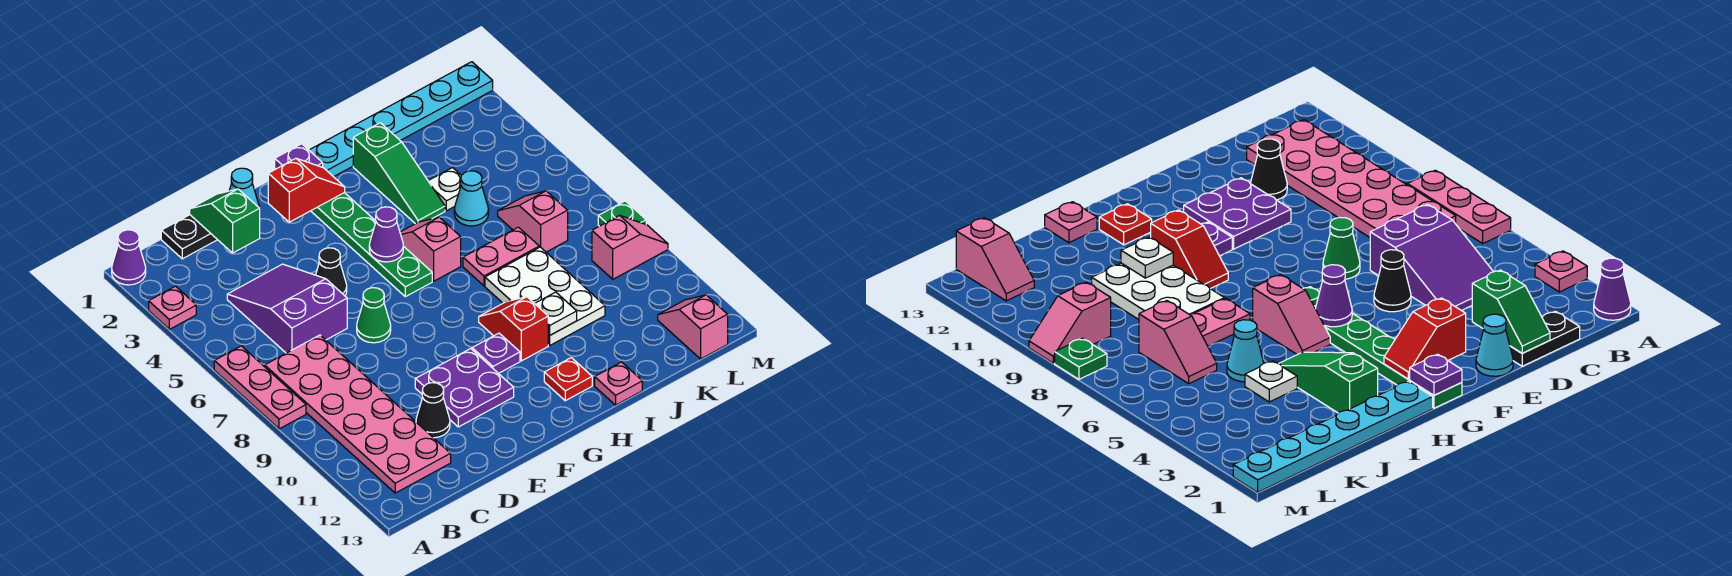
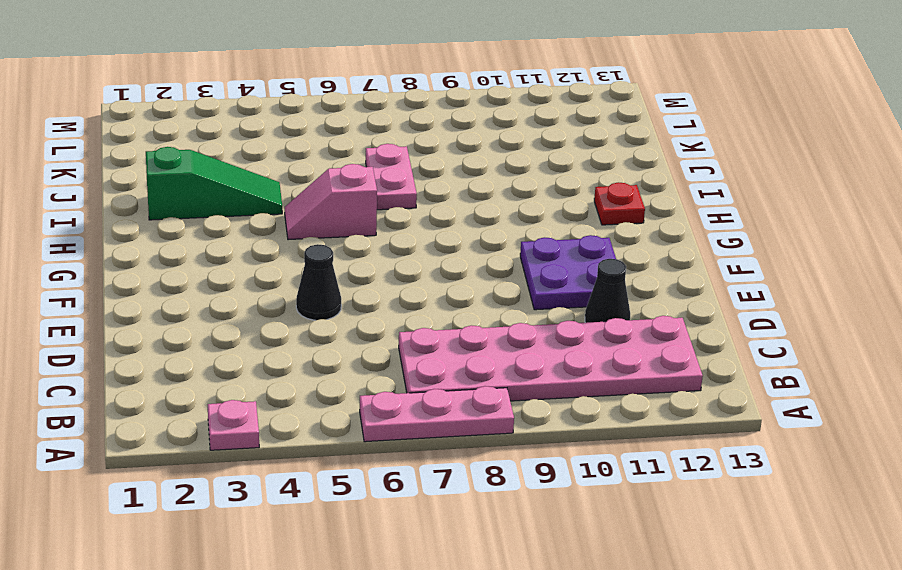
none -> purple cone A1 level 1
none -> black plate C1:D1 level 1
none -> purple slope C4:D6 level 1 top 6
none -> cyan cone E1 level 1

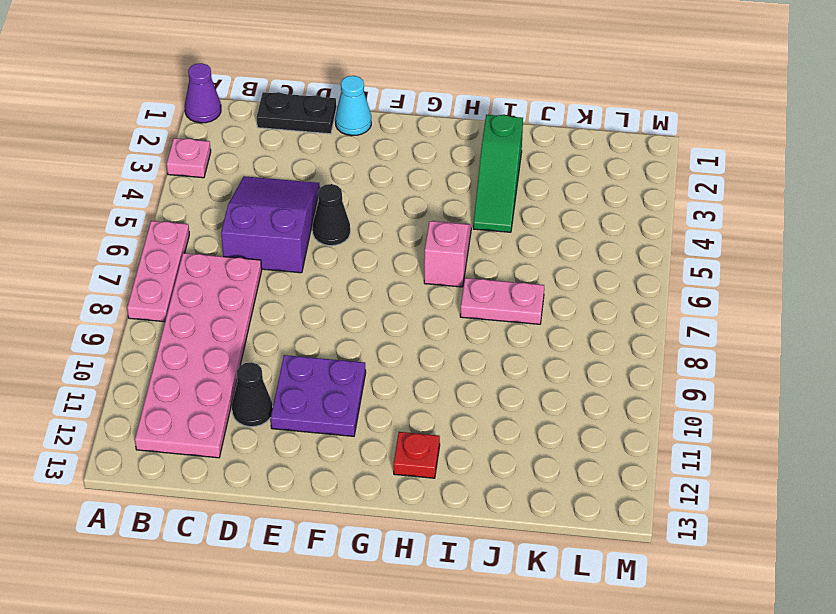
none -> green cone E7 level 1
none -> green plate G1:G6 level 1
none -> purple plate G10 level 1
none -> cyan plate H1:M1 level 1

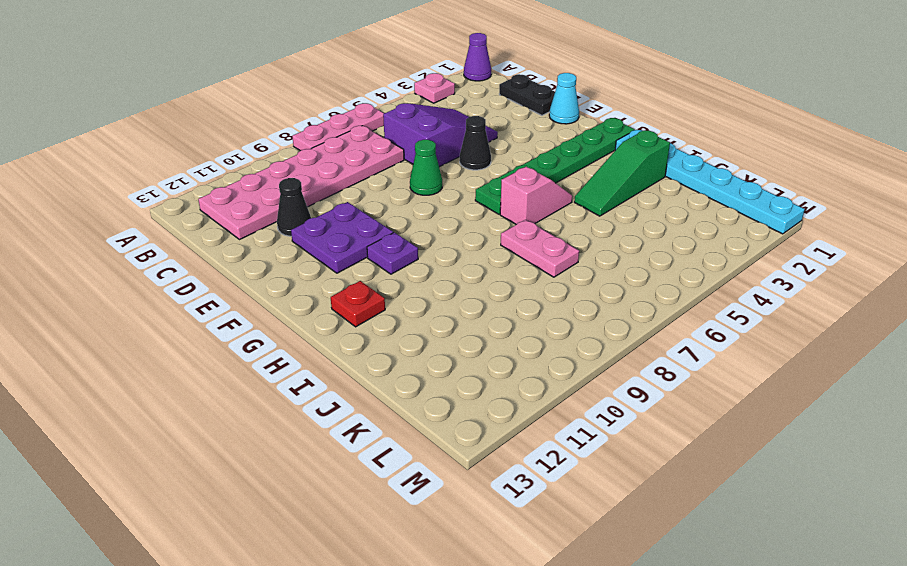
none -> red slope H9:H10 level 1 top 10
none -> white plate I8:J10 level 1
none -> pink plate I13 level 1
none -> white plate J4 level 1

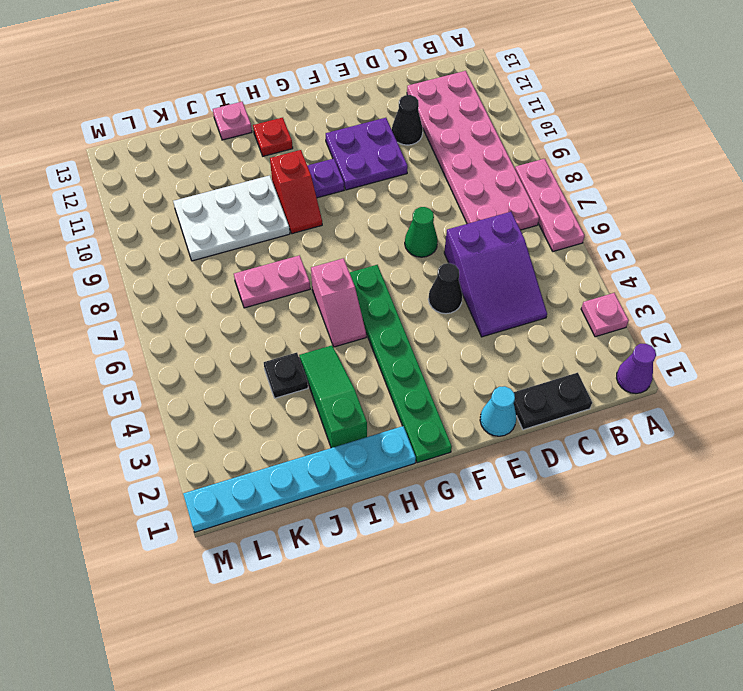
white plate I9:K10 level 1 -> white plate I8:J10 level 1
black plate J4 level 1 -> white plate J4 level 1
none -> cyan cone J5 level 1
none -> pink slope K6:K7 level 1 top 7
none -> pink slope L9:M9 level 1 top L
none -> pink slope L12:L13 level 1 top 13

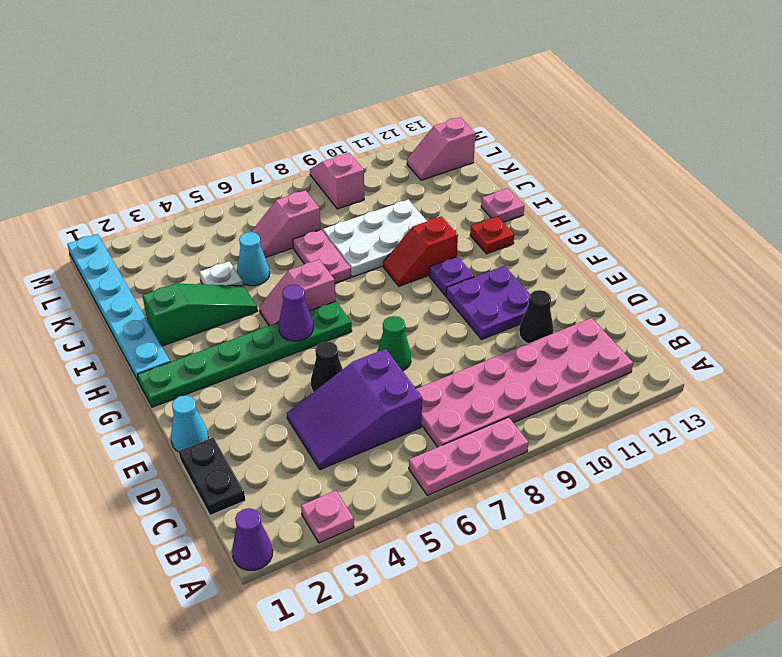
none -> green plate M8 level 1
none -> green slope D1:D2 level 2 top 2
none -> red slope F2:G2 level 2 top F
none -> purple plate G1 level 2

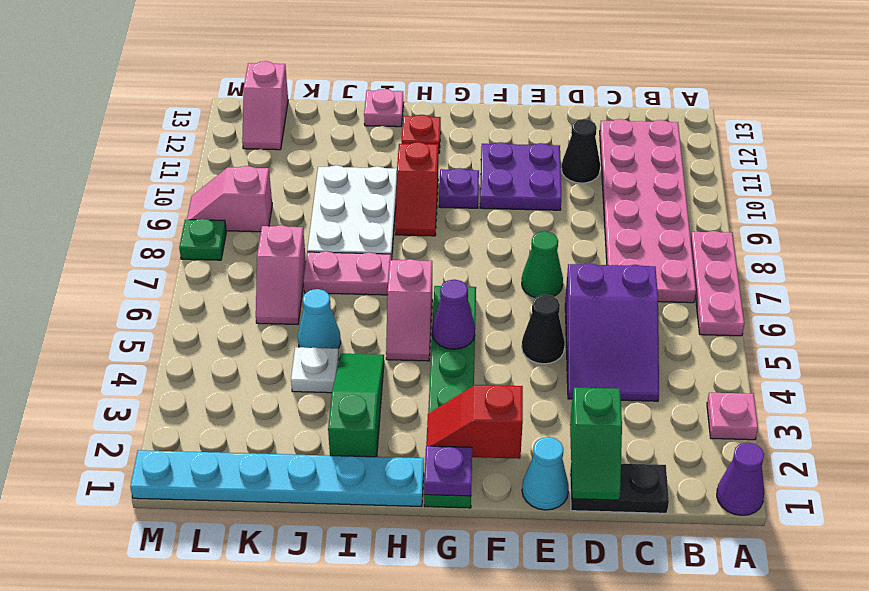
none -> white plate I10 level 2

